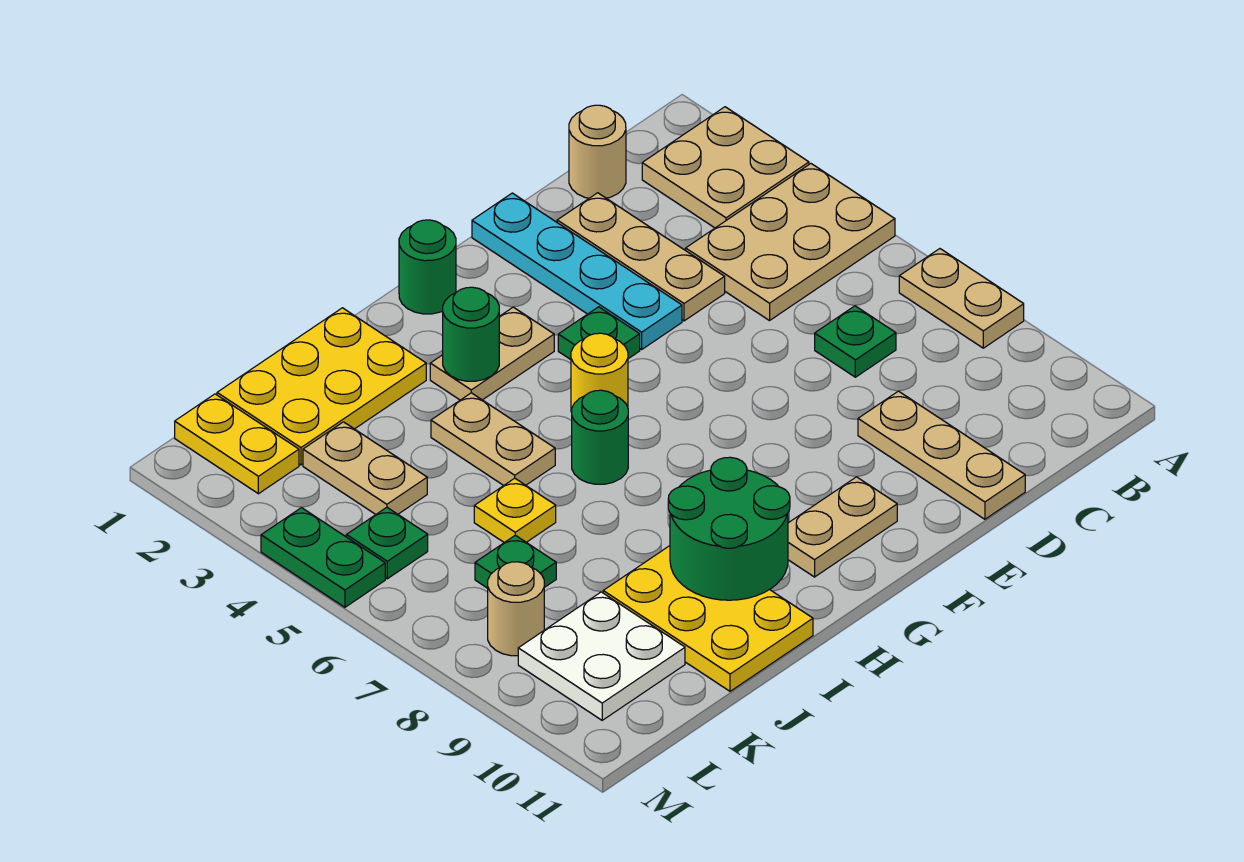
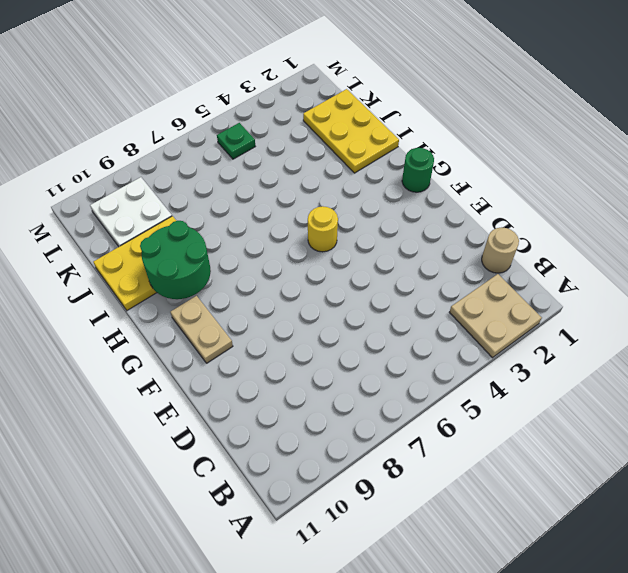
none -> tan plate A4:C5 level 1
none -> tan plate A7:A8 level 1
none -> green plate C7 level 1

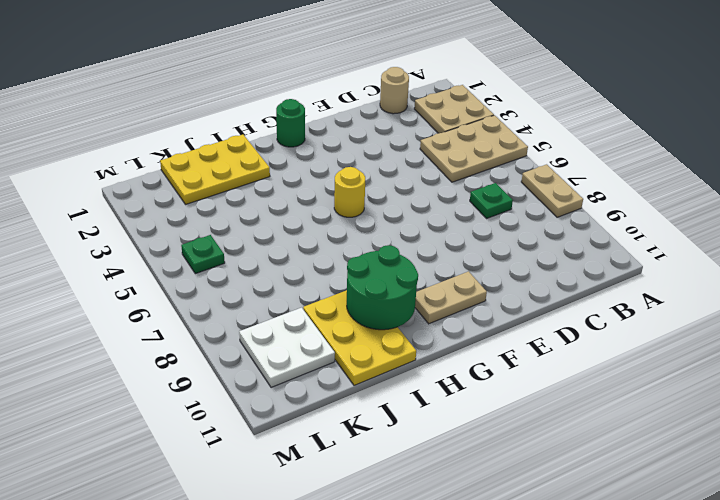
none -> tan plate D2:D4 level 1
none -> tan plate D9:D11 level 1
none -> cyan plate E1:E4 level 1

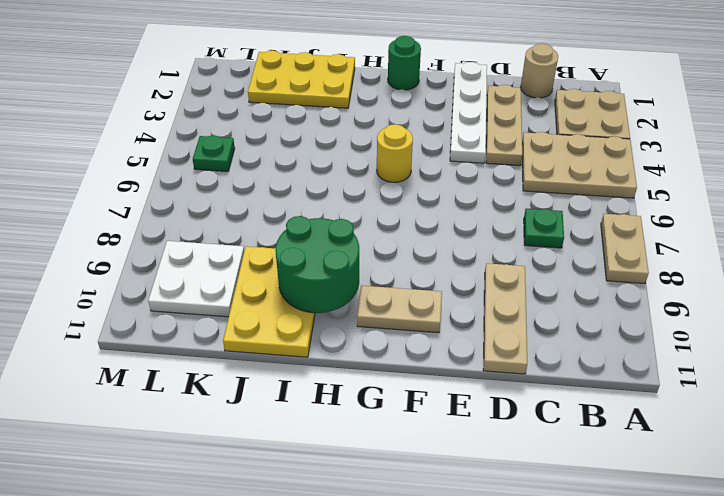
white plate E1:E4 level 1 -> cyan plate E1:E4 level 1
none -> green plate F4 level 1
none -> tan plate G3:H3 level 1
none -> green round brick H6 level 1

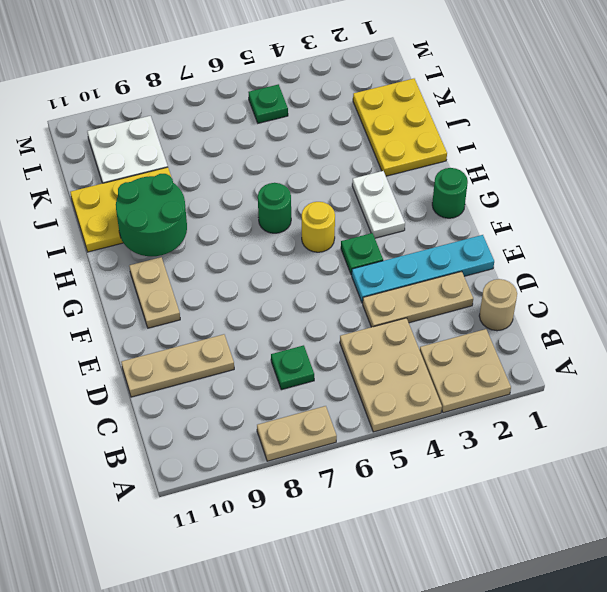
white plate G3:H3 level 1 -> tan plate G3:H3 level 1
none -> tan plate I4:I5 level 1
none -> yellow plate J6 level 1
none -> tan plate K3:K4 level 1

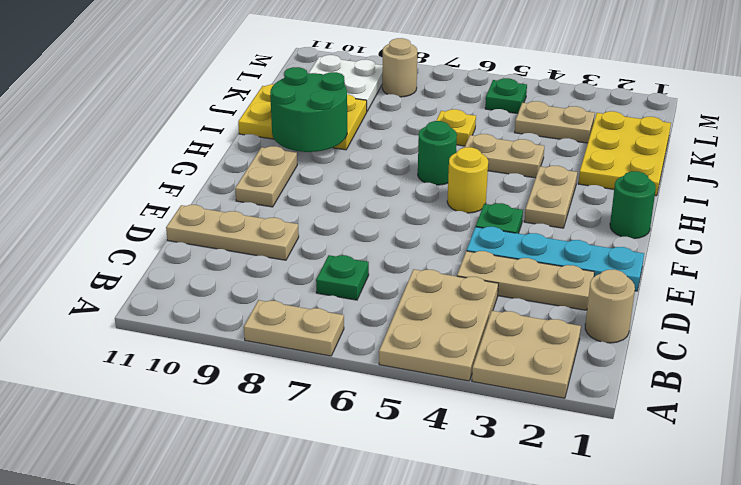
none -> green plate K7 level 1
none -> yellow plate L1:L2 level 1
none -> green plate M4:M5 level 1

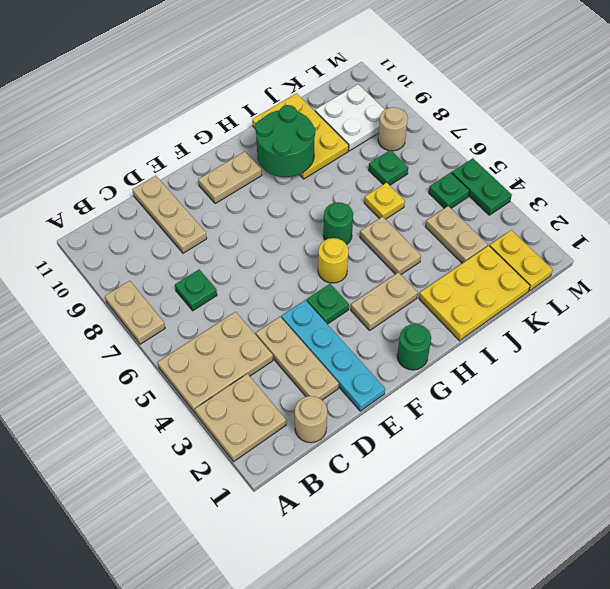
none -> green round brick H3 level 2

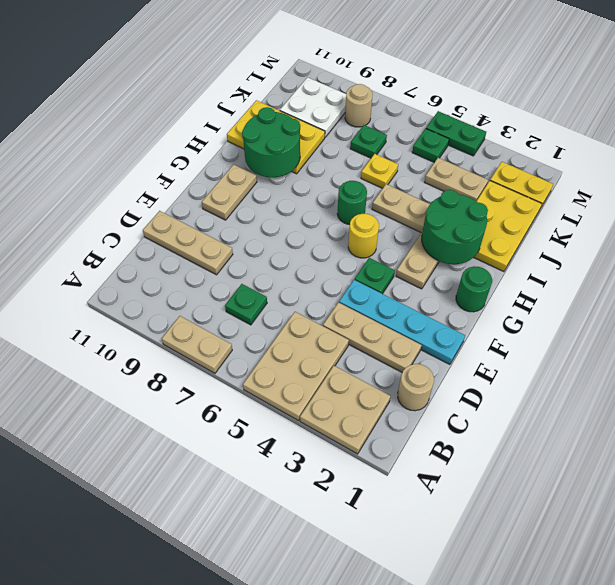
green round brick H2:I3 level 2 -> green round brick H3 level 2

